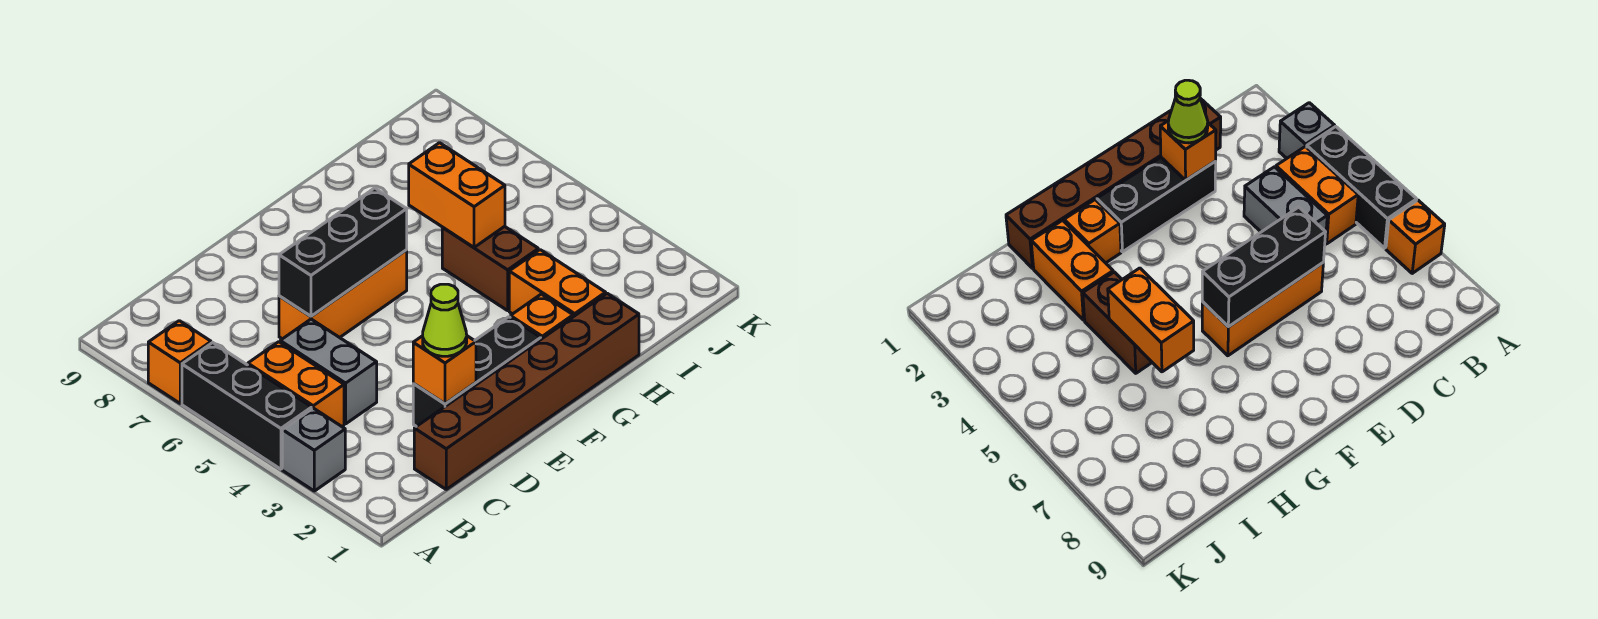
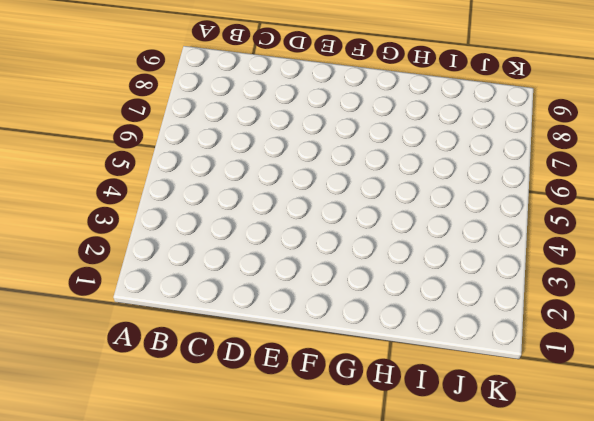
none -> grey brick A3 level 1
none -> black brick A4:A6 level 1
none -> orange brick A7 level 1

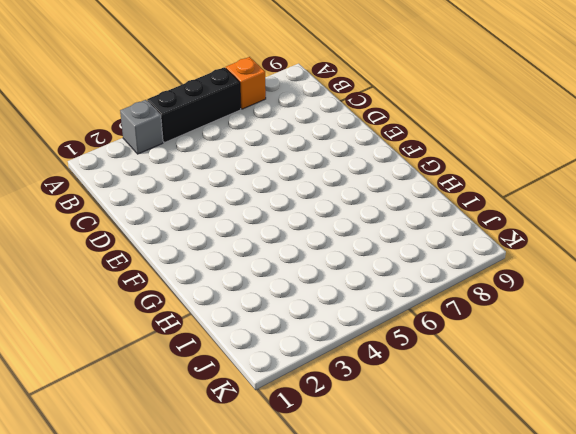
none -> orange brick B4:B5 level 1
none -> brown brick C1:H1 level 1
none -> grey brick C4:C5 level 1

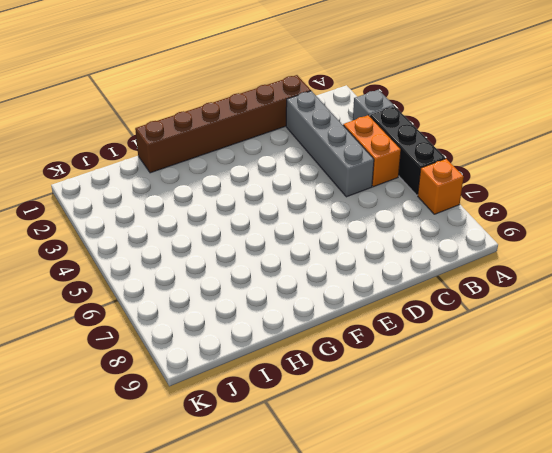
grey brick C2:C5 level 1 -> grey brick C4:C5 level 1
none -> black brick D2:F2 level 1
none -> orange brick D6:F6 level 1
none -> orange brick G2 level 1

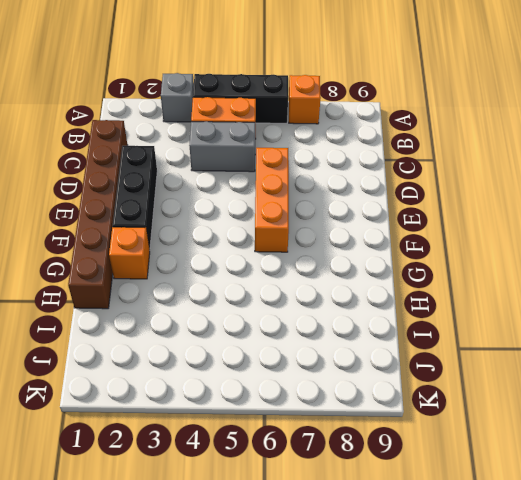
none -> orange brick H2:H3 level 1
none -> brown brick H4:H5 level 1
none -> orange brick D2 level 2

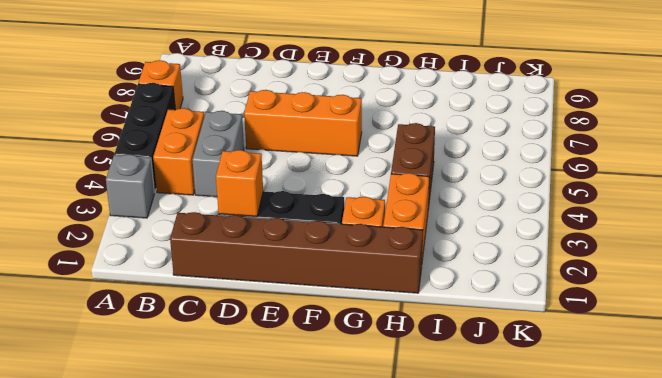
none -> black brick D6:F6 level 2
none -> orange brick H5:H6 level 2
none -> lime cone D2 level 3

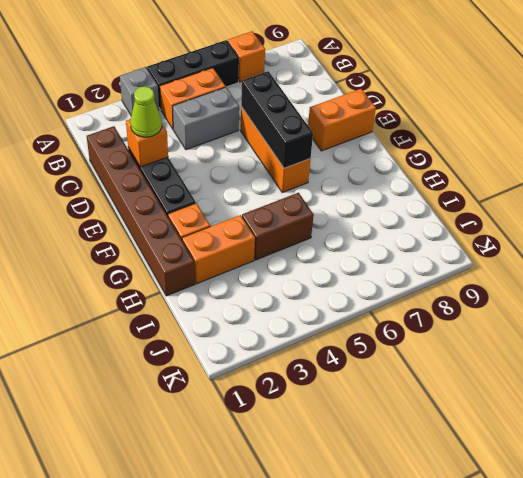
orange brick E8:E9 level 1 -> orange brick H5:H6 level 2

